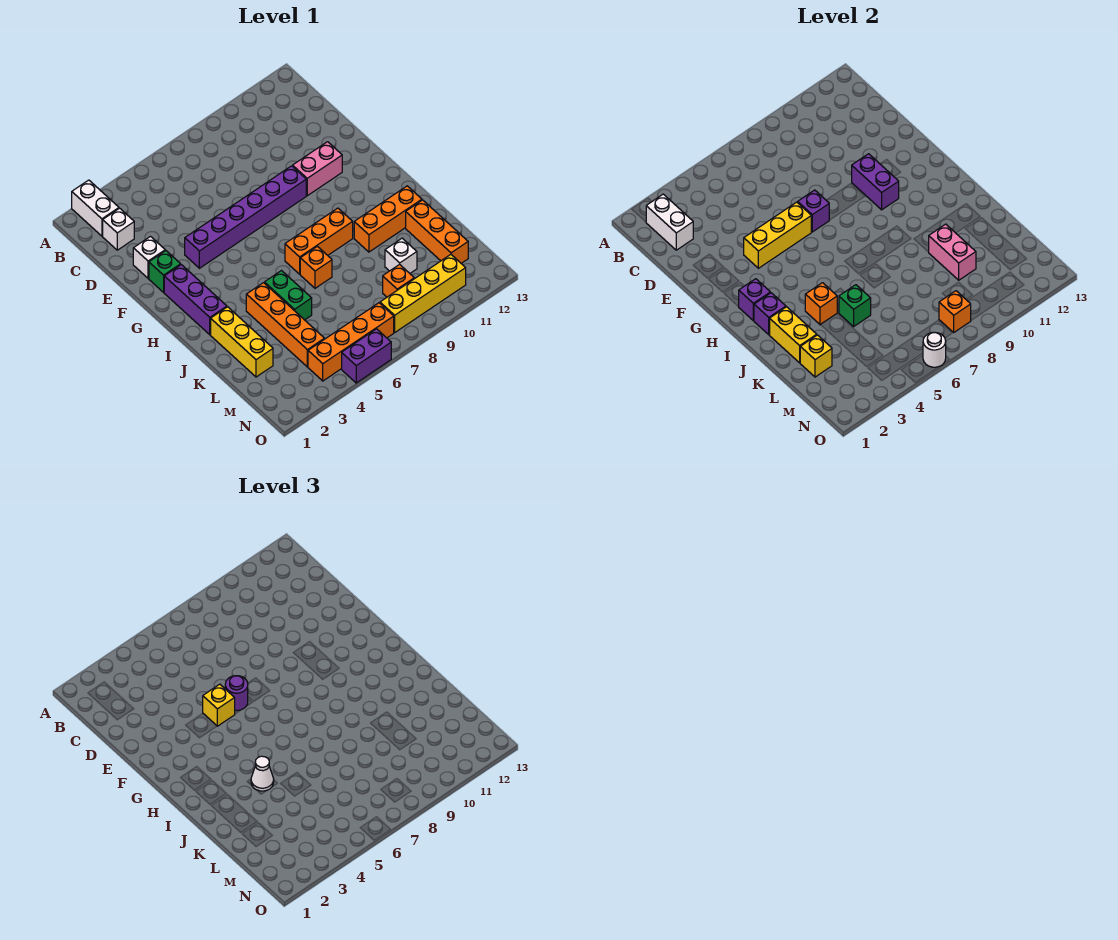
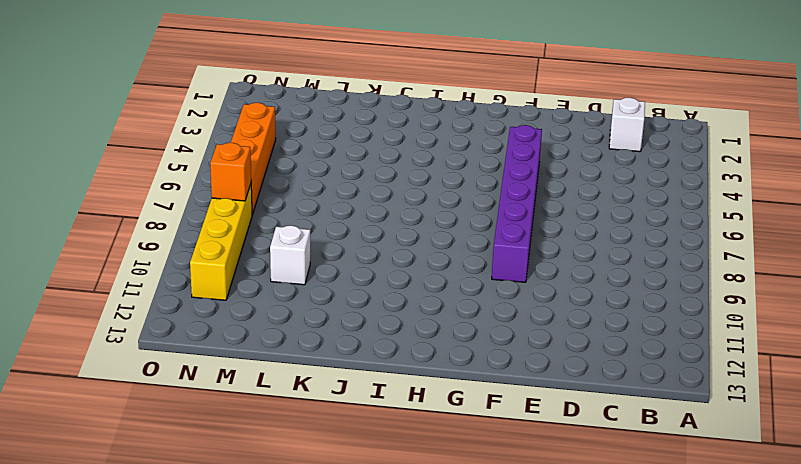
none -> white brick A2:B2 level 1
none -> white brick E2 level 1
none -> green brick F2 level 1
none -> pink brick F10:F11 level 1

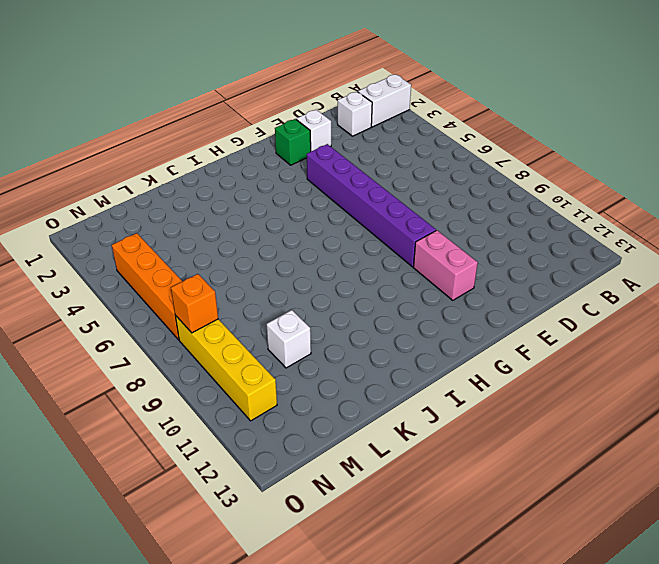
none -> purple brick G2:I2 level 1
none -> orange brick I7:I9 level 1
none -> yellow brick J2:L2 level 1
none -> orange brick J4:M4 level 1

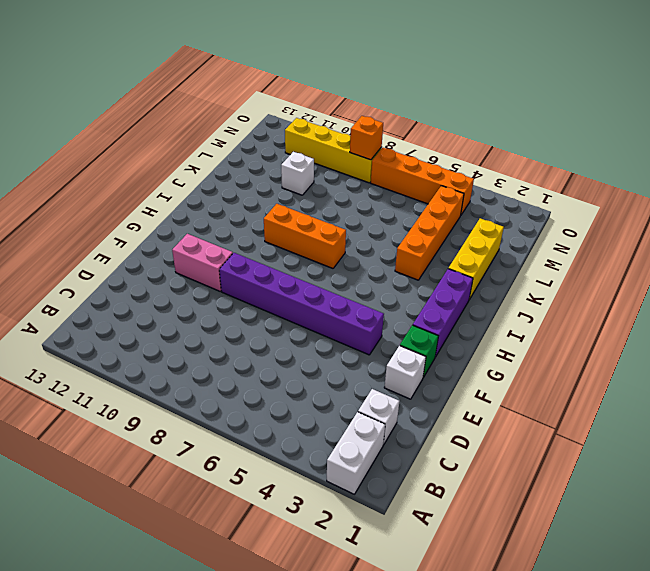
none -> green brick J5:K5 level 1
none -> orange brick J7 level 1
none -> orange brick J10:J12 level 1
none -> orange brick K12:M12 level 1

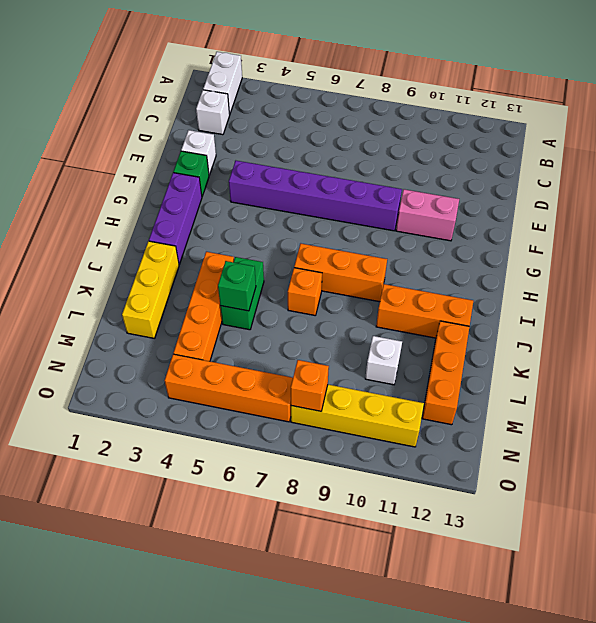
none -> orange brick M9 level 1
none -> purple brick O5:O6 level 1
none -> white brick B2:C2 level 2
none -> yellow brick F4:F6 level 2

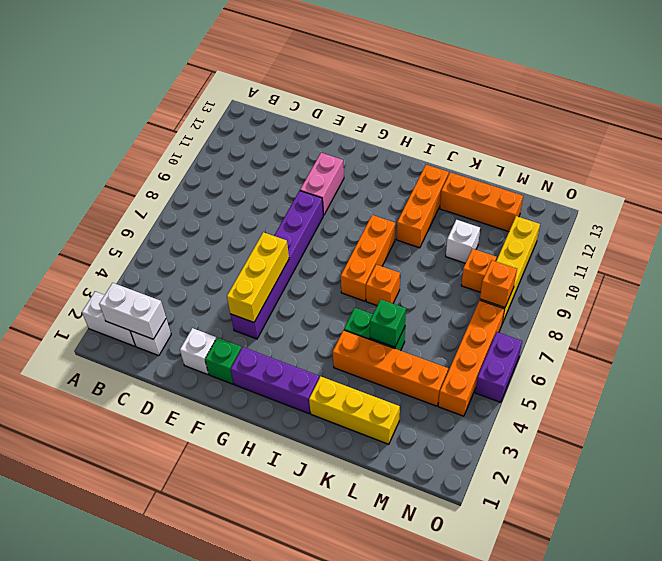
none -> purple brick F7 level 2
none -> purple brick F10:G10 level 2
none -> purple brick H2 level 2
none -> purple brick I2 level 2

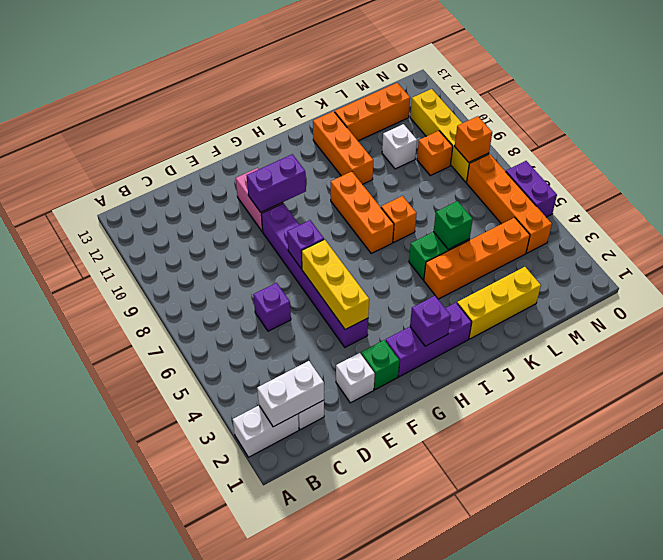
purple brick D6 level 1 -> purple brick I2 level 2
none -> yellow brick J2:K2 level 2
none -> orange brick J4 level 2
none -> pink brick K10:L10 level 2
none -> yellow brick L2 level 2

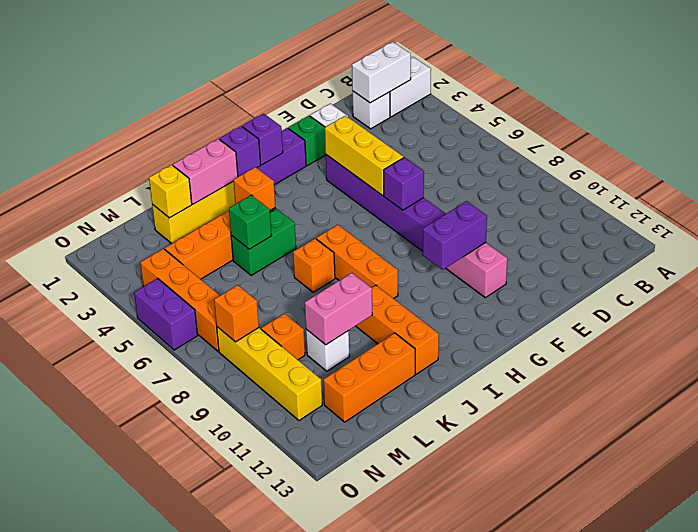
pink brick J2:K2 level 2 -> yellow brick J2:K2 level 2
none -> white round brick O6 level 2
none -> yellow brick F5 level 3
none -> purple round brick F6 level 3
none -> white cone J4 level 3

